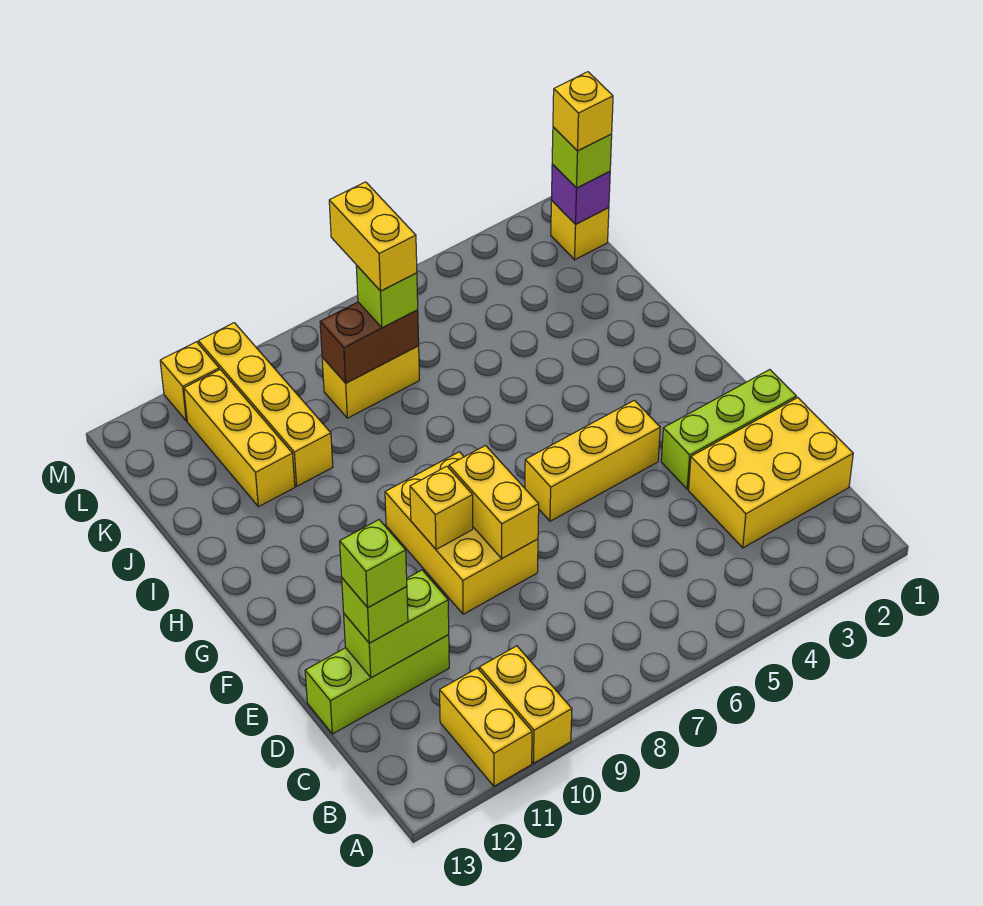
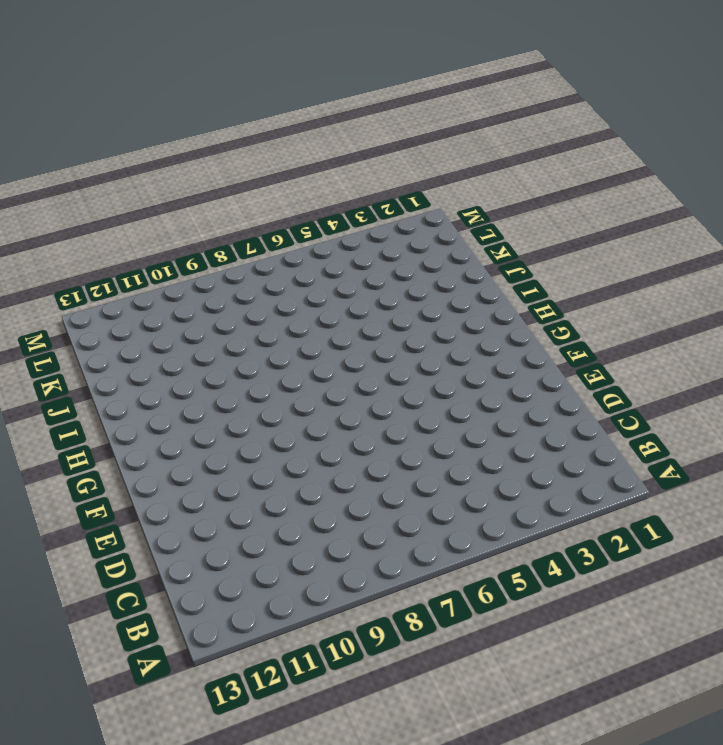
none -> yellow brick A10:B10 level 1
none -> yellow brick A11:B11 level 1
none -> yellow brick C1:D3 level 1

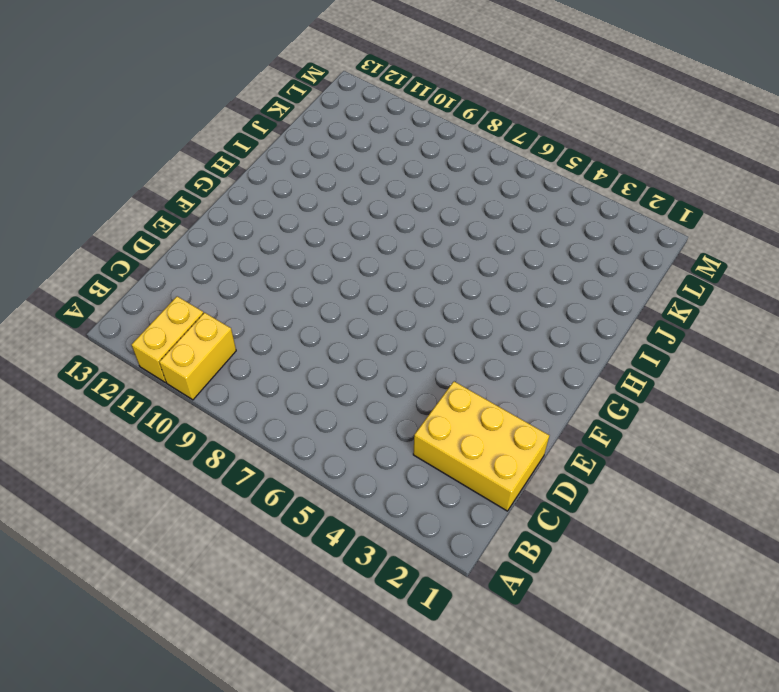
none -> lime brick D11:D13 level 1
none -> lime brick E1:E3 level 1
none -> yellow brick E8:G9 level 1

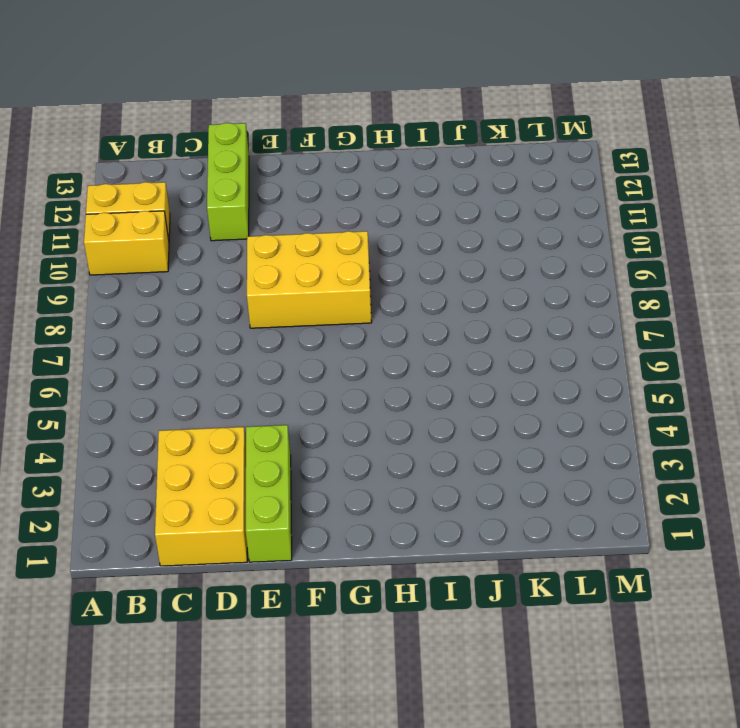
none -> yellow brick F4:F6 level 1
none -> yellow brick J10:M10 level 1
none -> yellow brick J11:L11 level 1

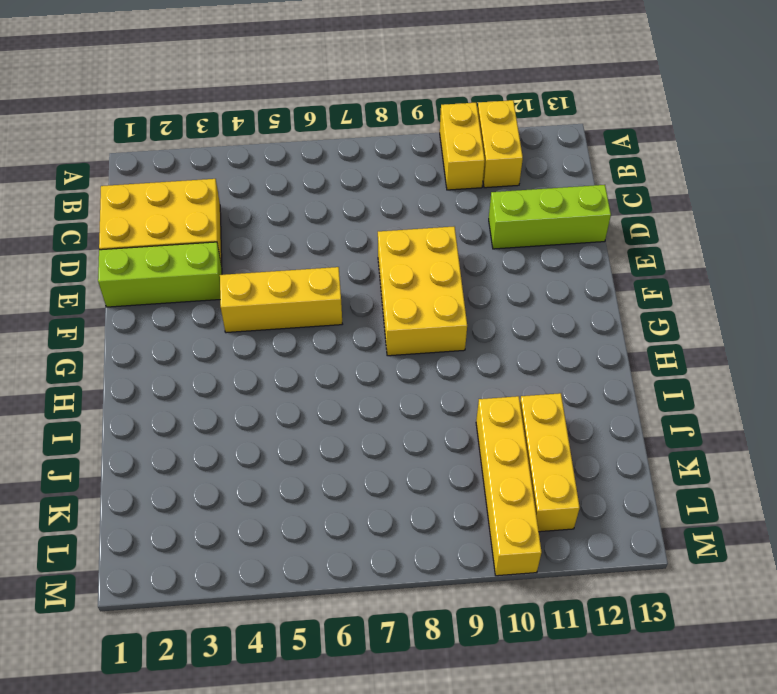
none -> yellow brick K7:K8 level 1
none -> yellow brick L1 level 1
none -> yellow brick M11 level 1

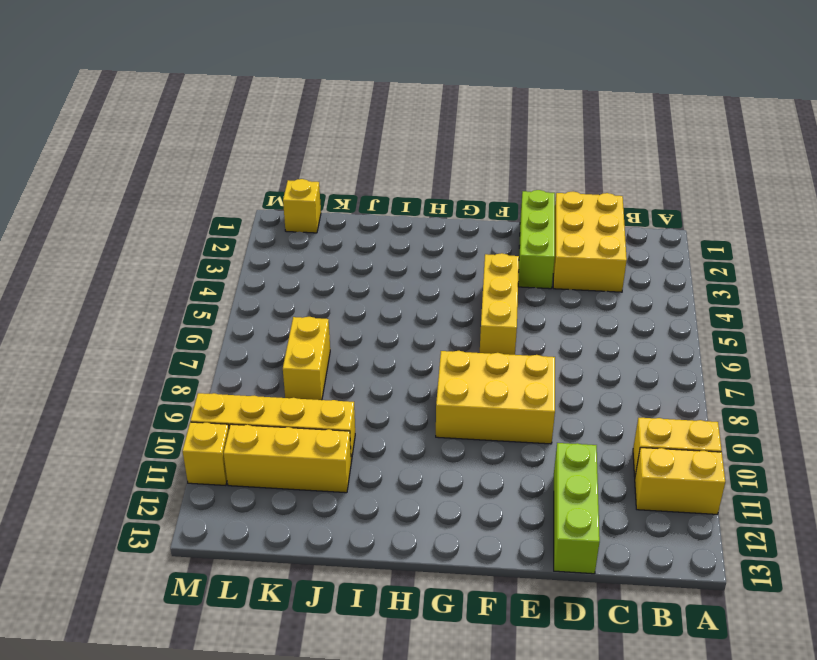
none -> lime brick D11:D12 level 2
none -> yellow brick E8:F8 level 2
none -> yellow brick F9 level 2

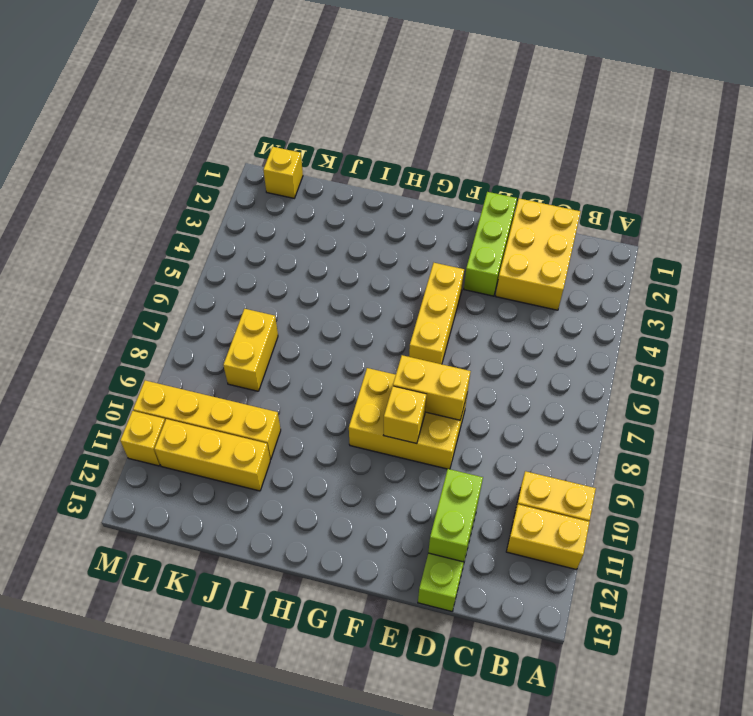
none -> brown brick K7:K8 level 2
none -> purple brick L1 level 2
none -> lime brick D12 level 3

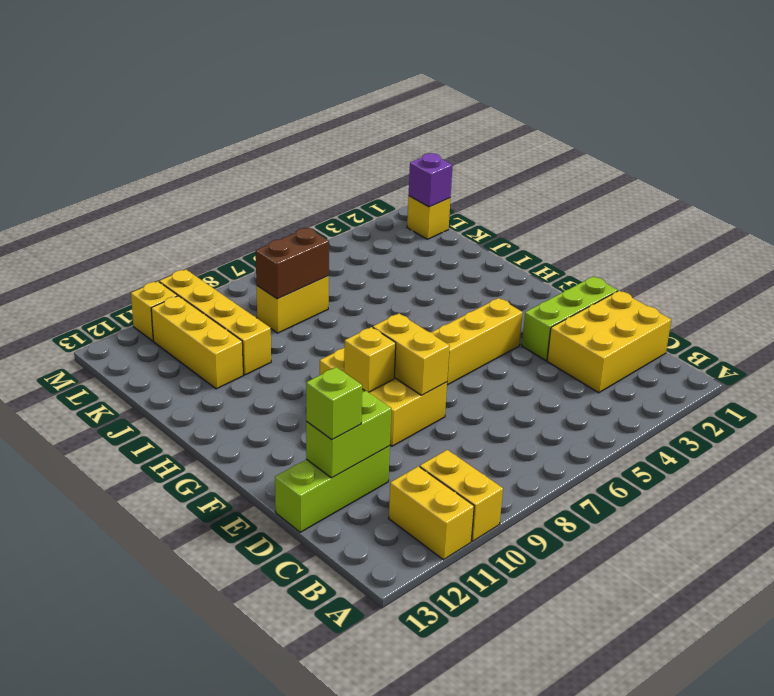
none -> lime brick K7 level 3
none -> lime brick L1 level 3
none -> lime brick D12 level 4

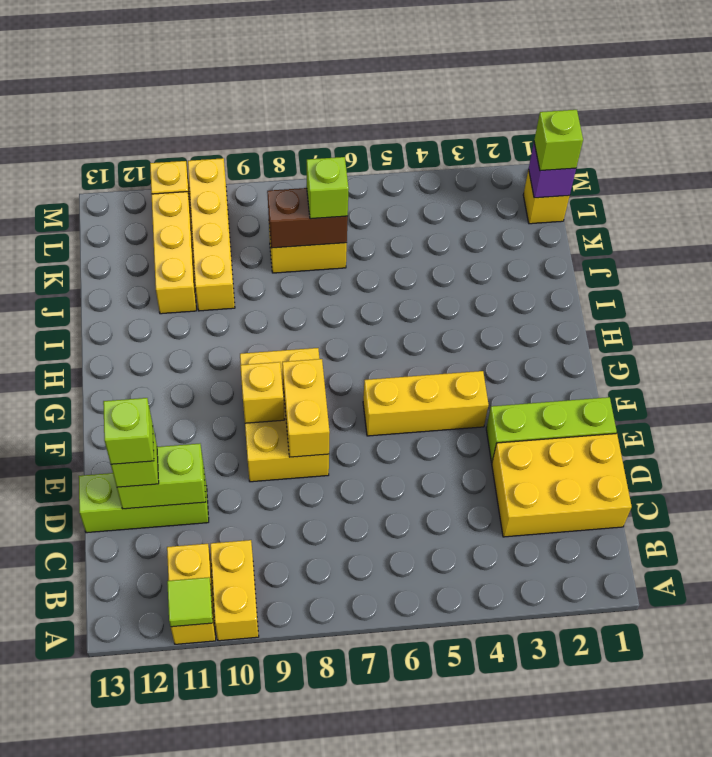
lime tile A11 level 2 -> none
none -> yellow brick K7:L7 level 4
none -> yellow brick L1 level 4

